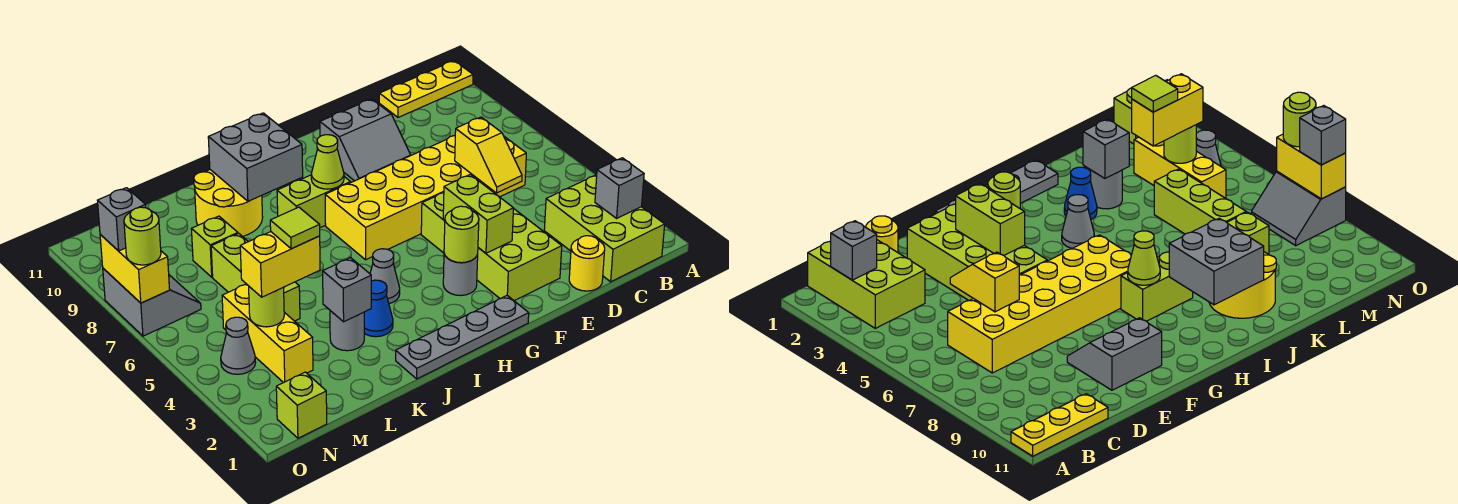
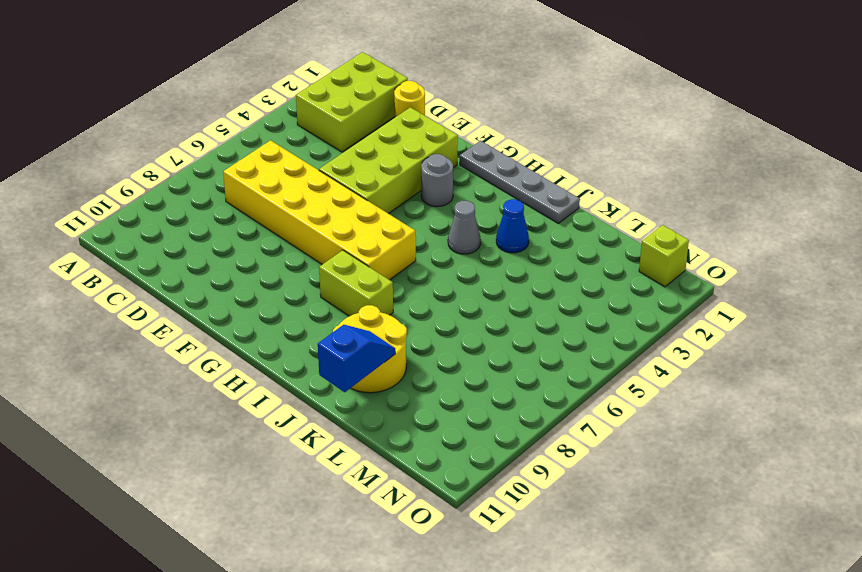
blue slope K10:K11 level 2 top 11 -> none
none -> yellow plate A11:C11 level 1
none -> grey slope E9:F10 level 1 top 10
none -> grey round brick K3 level 1
none -> lime brick L5:L7 level 1

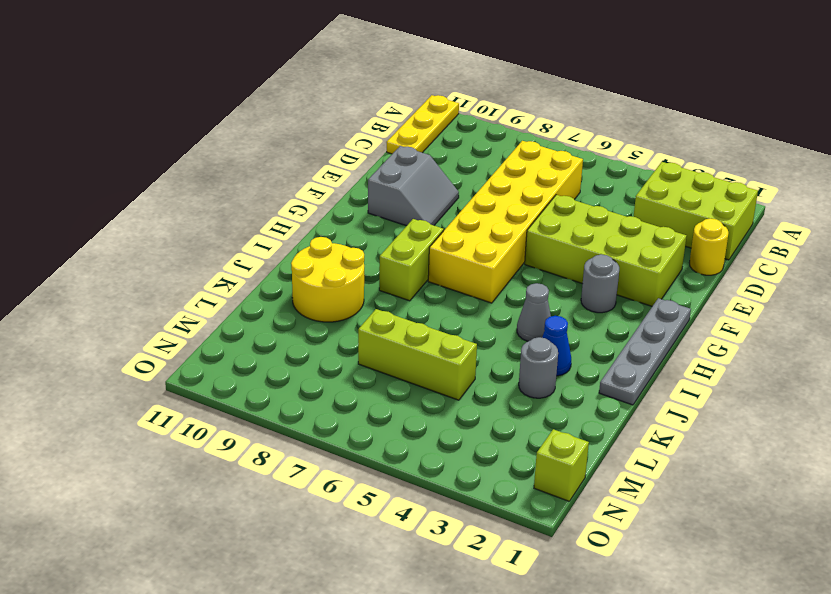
none -> lime brick L8 level 1
none -> yellow brick M3:M5 level 1
none -> grey cone N4 level 1
none -> grey slope N7:O8 level 1 top O

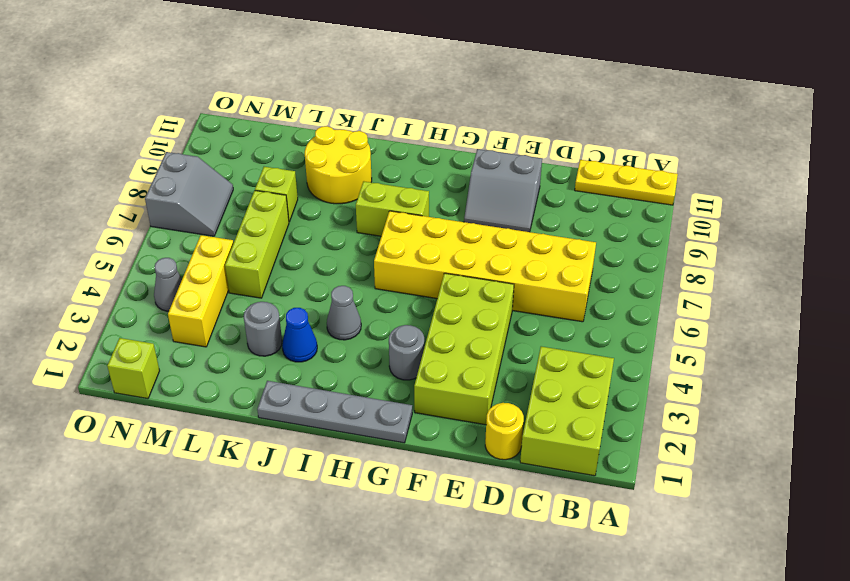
none -> grey brick B2 level 2
none -> yellow slope D5:D6 level 2 top 6
none -> lime brick F3:F4 level 2
none -> lime round brick G3 level 2

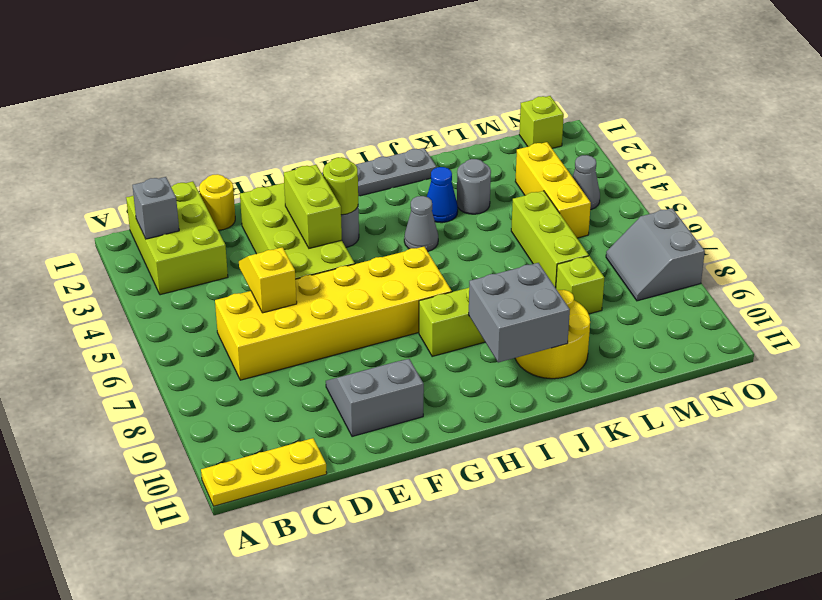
none -> lime cone H8 level 2
none -> grey brick K3 level 2
none -> lime round brick M4 level 2
none -> yellow brick O7:O8 level 2

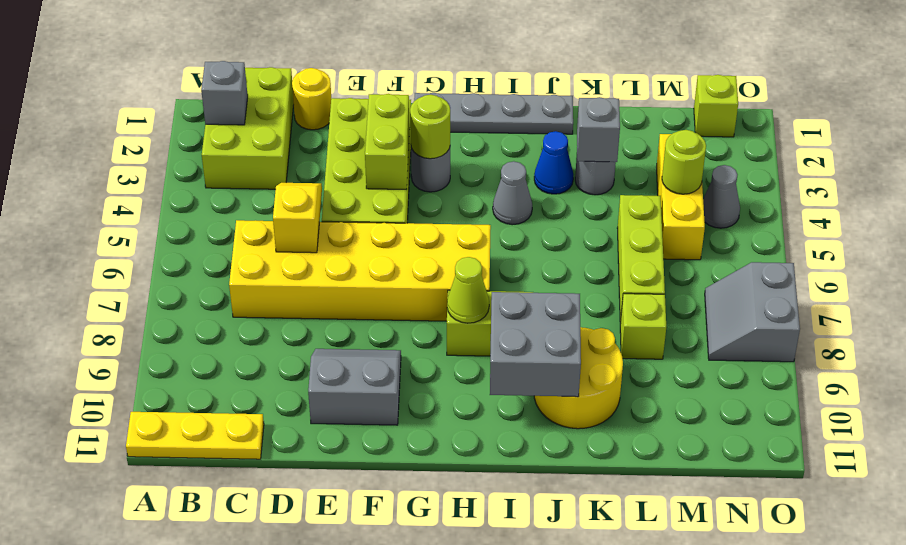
none -> yellow brick O7:O8 level 2
none -> yellow brick L4:M4 level 3
none -> lime round brick O7 level 3
none -> grey brick O8 level 3

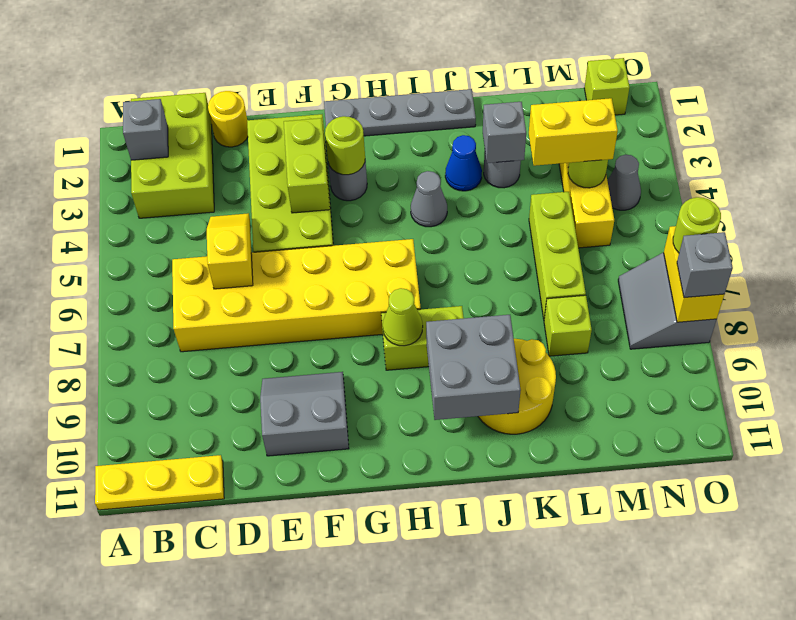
none -> lime tile L4 level 4

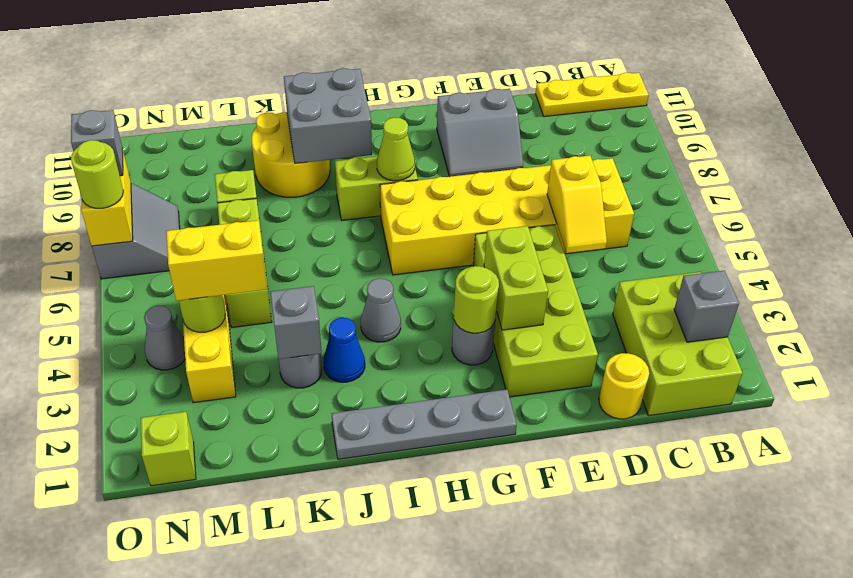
none -> lime tile L4 level 4

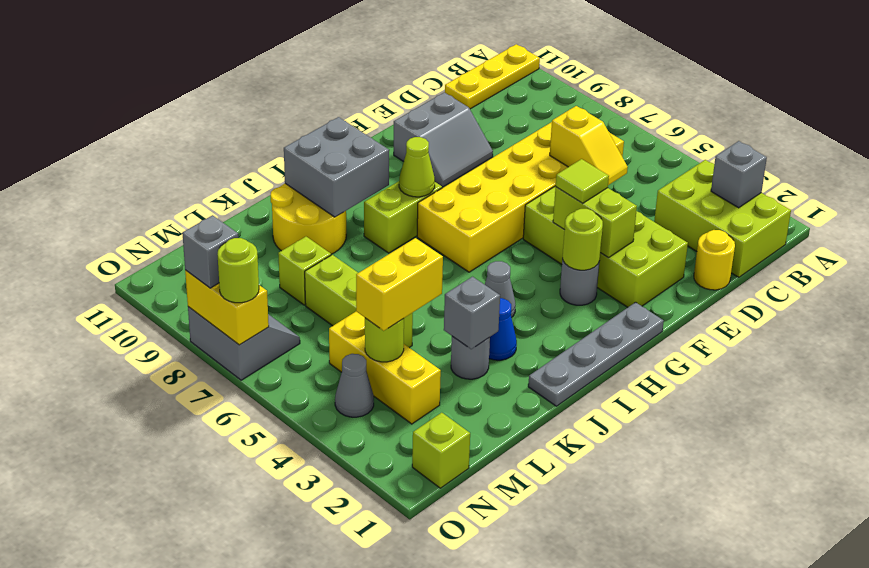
lime tile F4 level 3 -> lime tile L4 level 4

